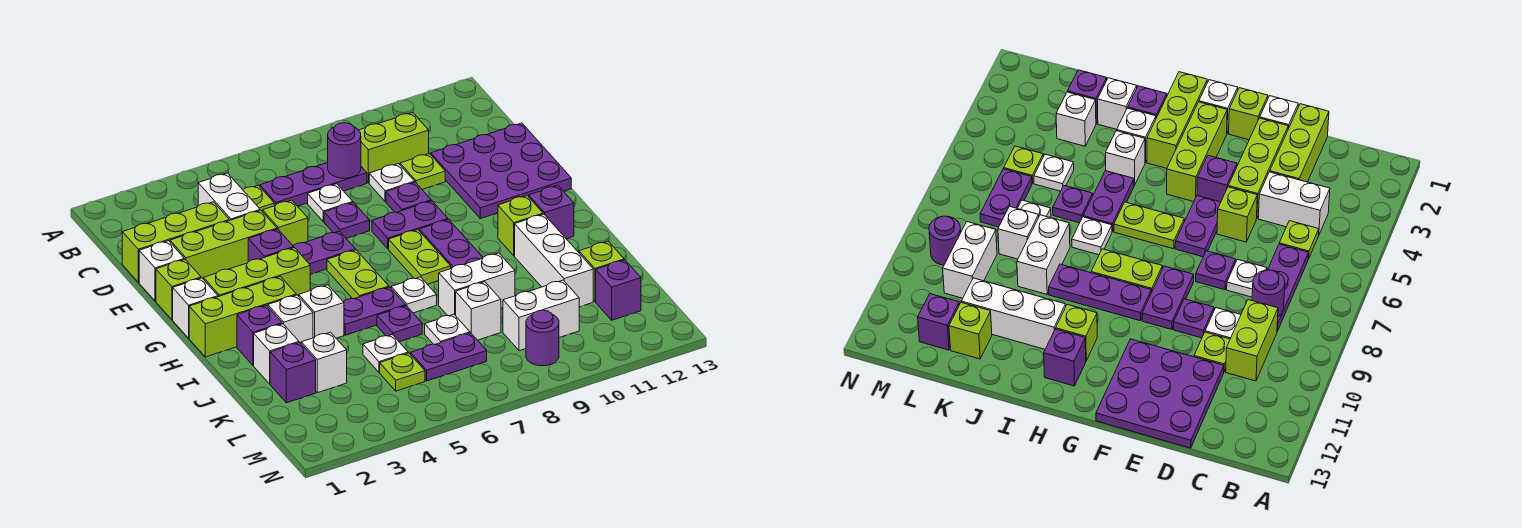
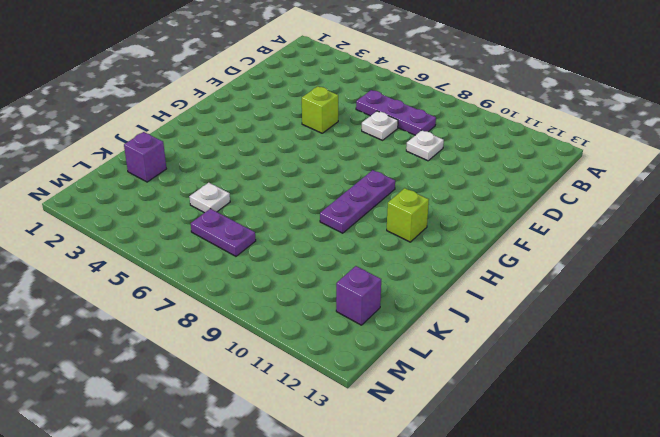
none -> white brick C4:D4 level 1
none -> lime plate C5 level 1
none -> lime brick C9:C10 level 1
none -> lime brick D1:D3 level 1

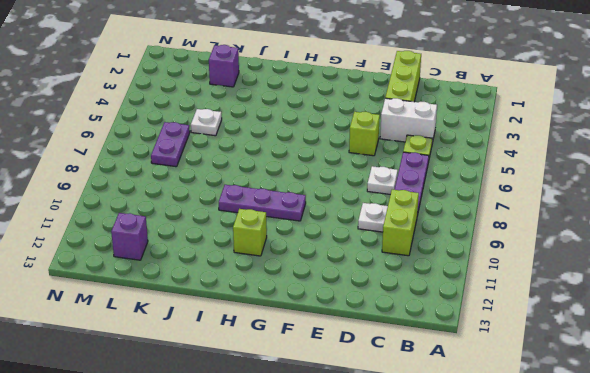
none -> lime plate D10 level 1
none -> purple plate D11:F13 level 1
none -> white brick E1 level 1
none -> lime brick E2:E4 level 1

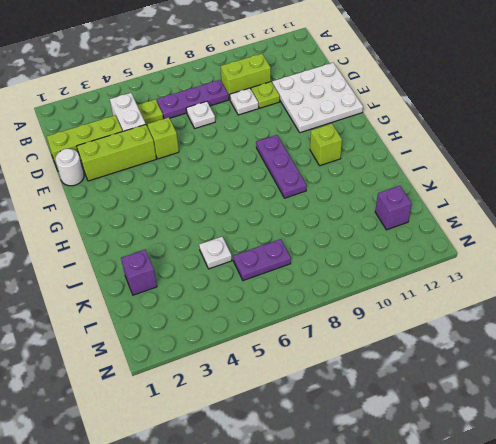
white plate D11:F13 level 1 -> purple plate D11:F13 level 1
white round brick E1 level 1 -> white brick E1 level 1
none -> purple plate E7 level 1
none -> purple plate E9 level 1
none -> lime brick F1 level 1
none -> purple brick F4 level 1

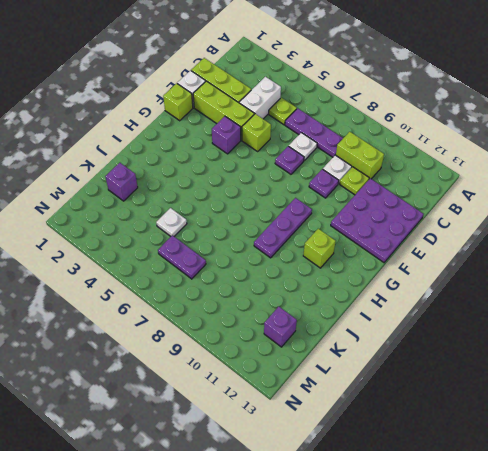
none -> purple plate F5:F6 level 1
none -> purple plate F8:F9 level 1
none -> white brick G1 level 1
none -> lime brick G2:G4 level 1

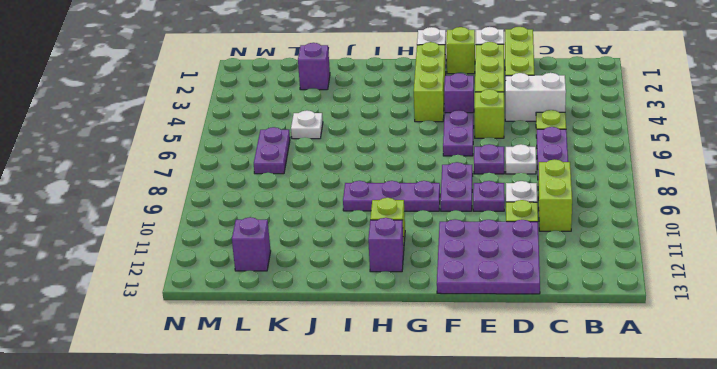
none -> lime plate G6:H6 level 1
none -> lime plate G8:H8 level 1
none -> lime brick H1:H3 level 1
none -> purple brick I2 level 1

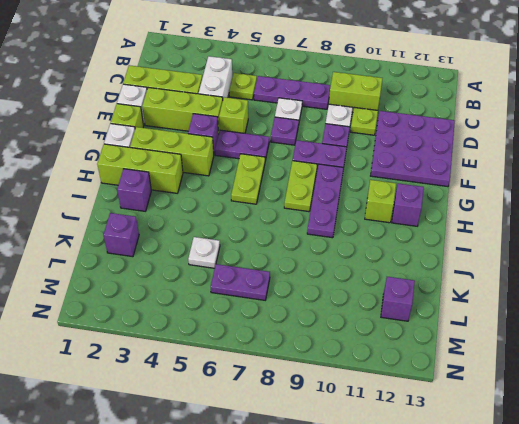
none -> white brick I3 level 1
none -> white brick I4 level 1
none -> purple plate I5:I6 level 1
none -> white plate I7 level 1

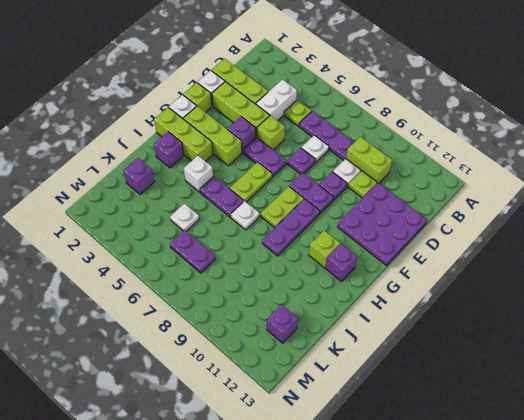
none -> white brick I3 level 1
none -> white brick I11:K11 level 1
none -> white brick J2 level 1
none -> purple plate J6 level 1

